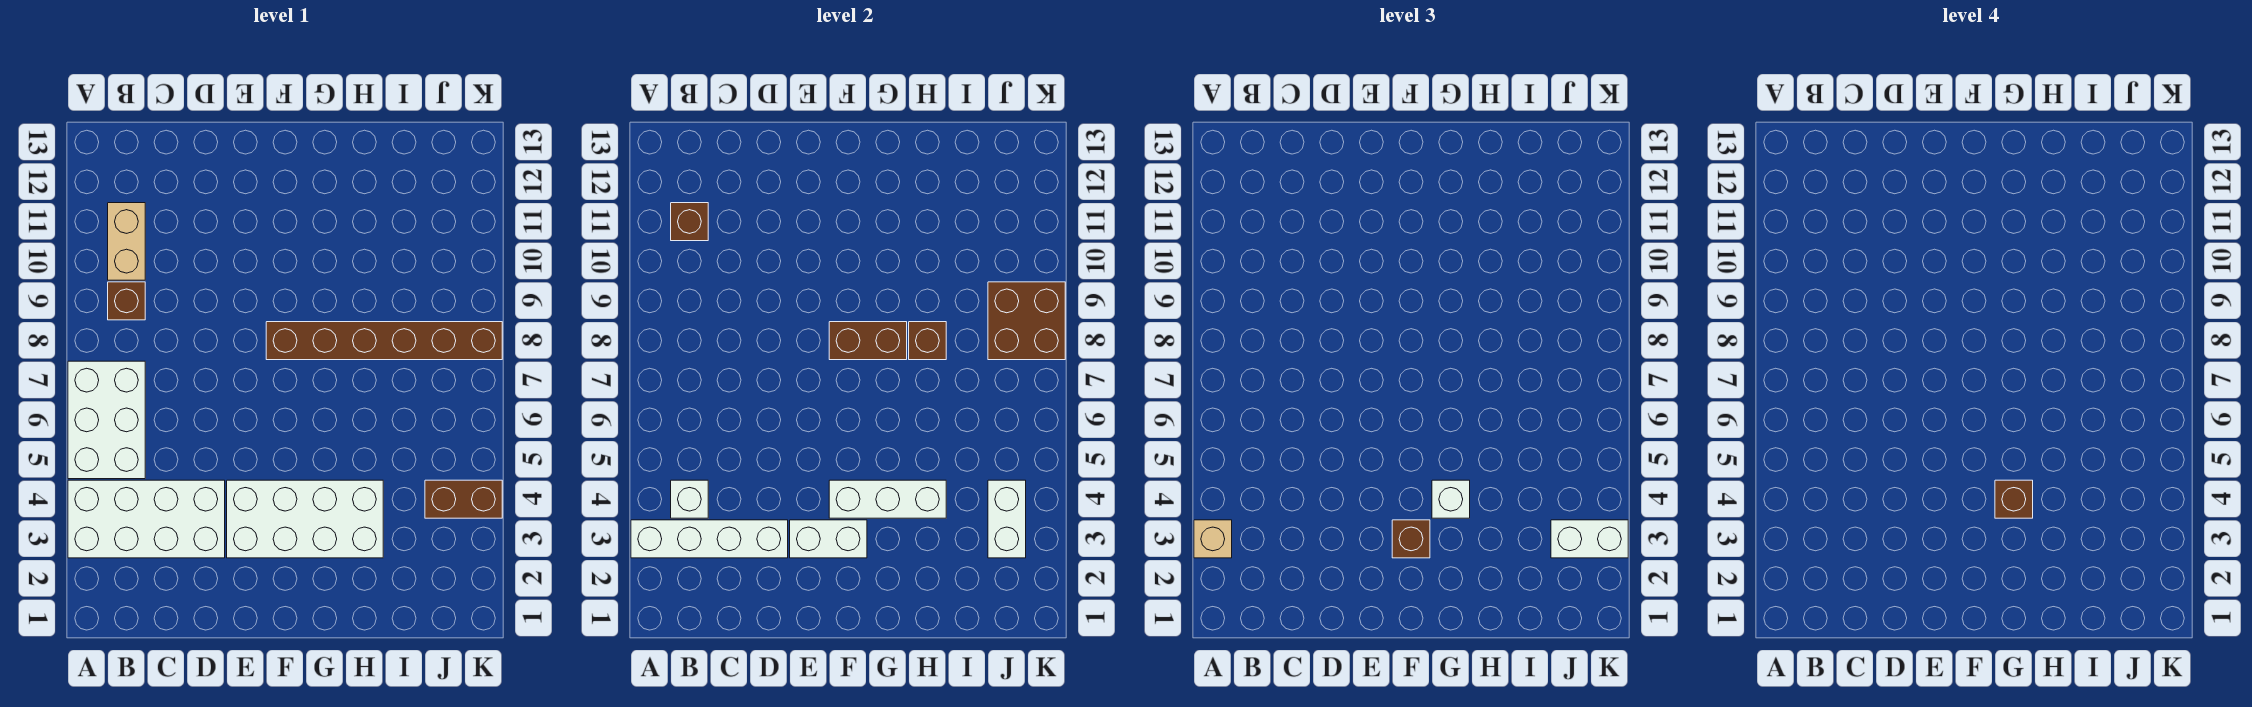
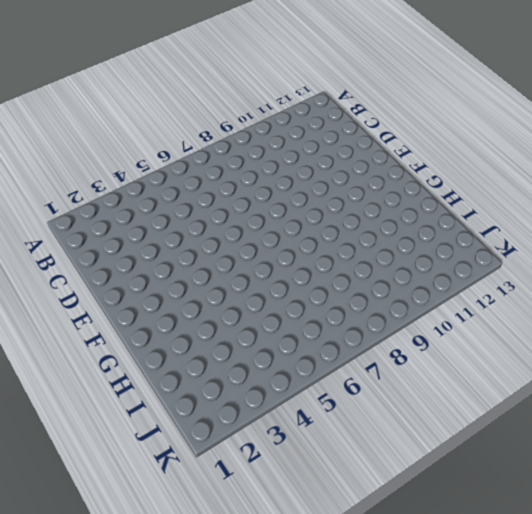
none -> white brick A3:D4 level 1
none -> white brick A5:B7 level 1
none -> brown brick B9 level 1

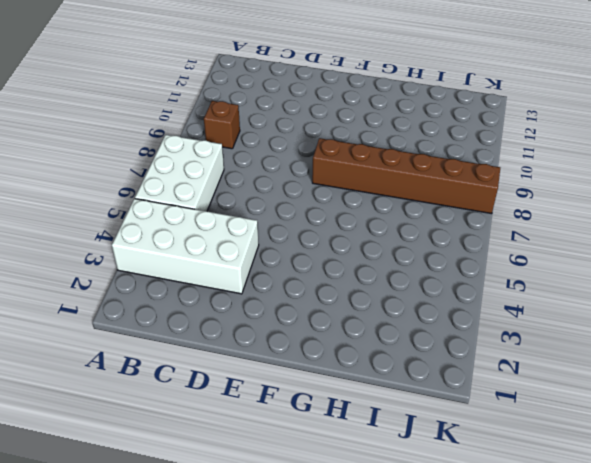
none -> tan brick B10:B11 level 1
none -> white brick E3:H4 level 1
none -> brown brick J4:K4 level 1

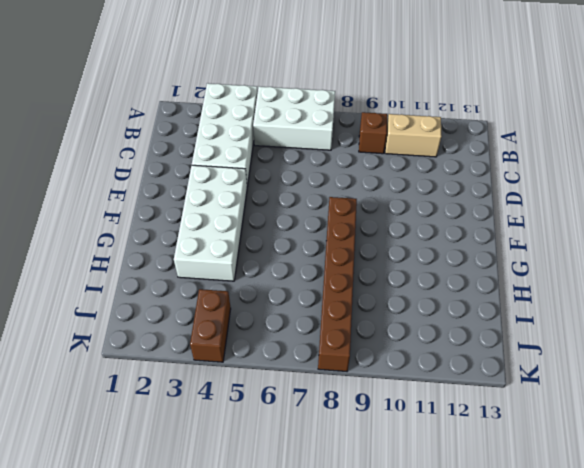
none -> white brick A3:D3 level 2
none -> white brick B4 level 2
none -> brown brick B11 level 2

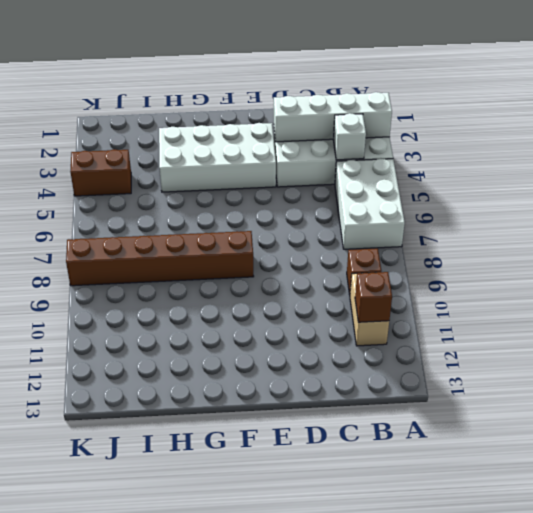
none -> white brick E3:F3 level 2
none -> white brick F4:H4 level 2
none -> brown brick F8:G8 level 2

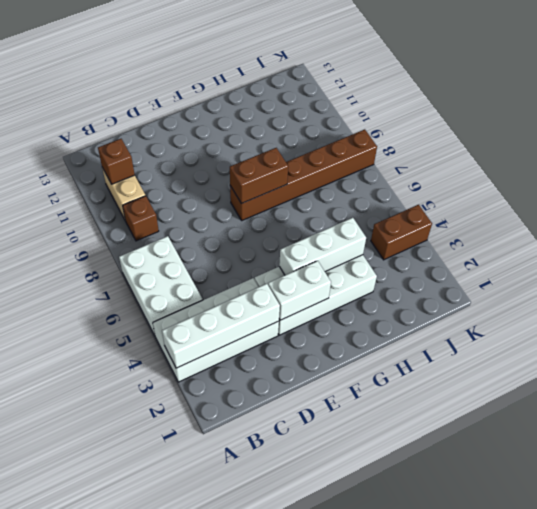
none -> white brick B4 level 2
none -> brown brick H8 level 2
none -> white brick J3:J4 level 2

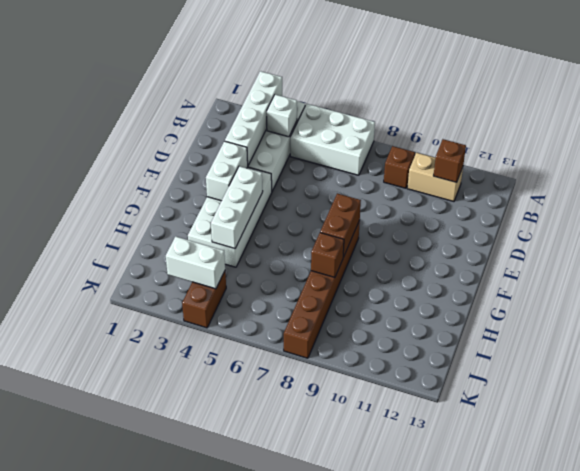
none -> brown brick J8:K9 level 2
none -> tan brick A3 level 3
none -> brown brick F3 level 3

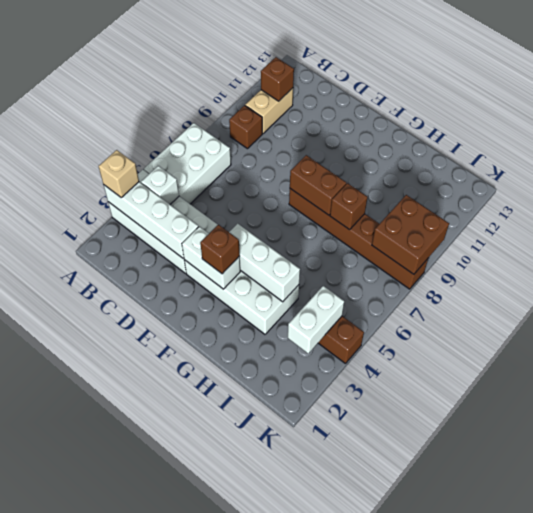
none -> white brick G4 level 3
none -> white brick J3:K3 level 3
none -> brown brick G4 level 4

